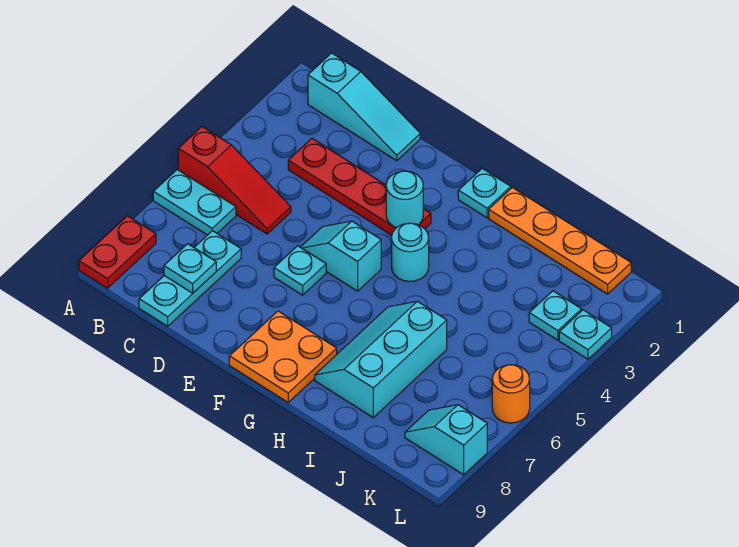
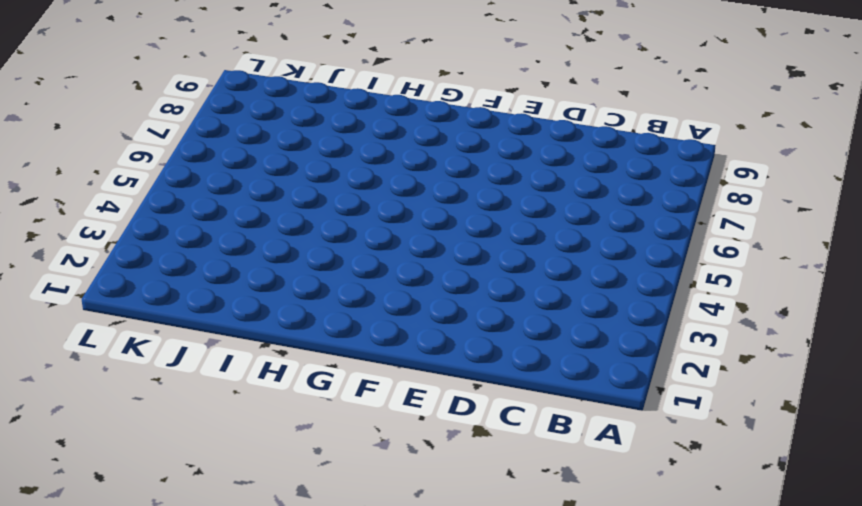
none -> red slope A5:C5 level 1 top A
none -> cyan plate A6:B6 level 1
none -> red plate A8:A9 level 1

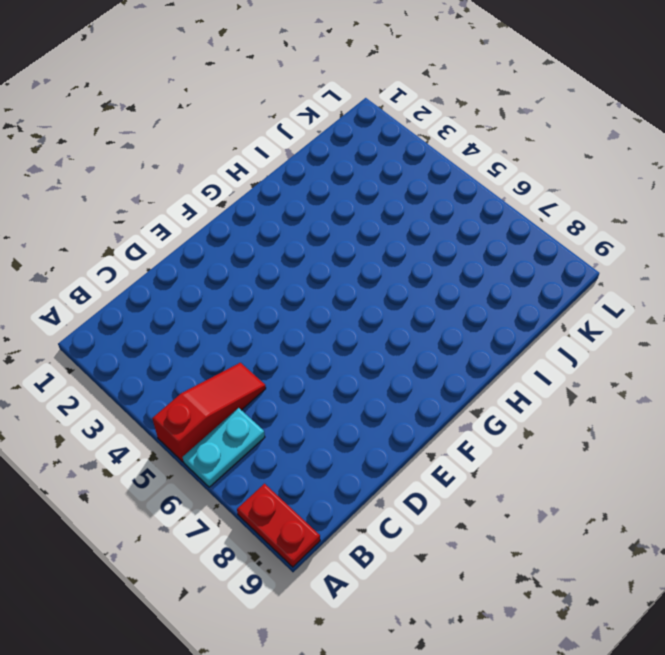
none -> cyan slope B1:D1 level 1 top B
none -> red plate C3:F3 level 1
none -> cyan plate C7:C9 level 1

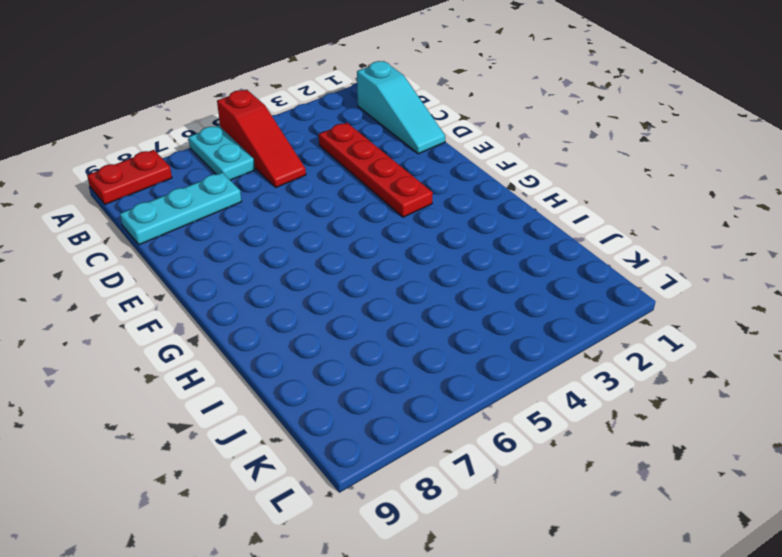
none -> cyan slope E5:F5 level 1 top F
none -> cyan plate E6 level 1
none -> orange plate F8:G9 level 1

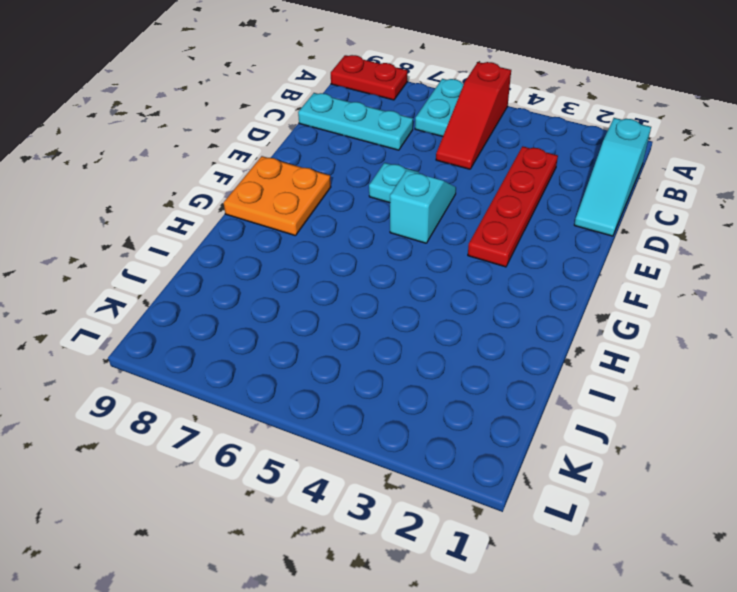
none -> cyan plate G1 level 1
none -> cyan round brick G4 level 1
none -> orange plate H1:K1 level 1

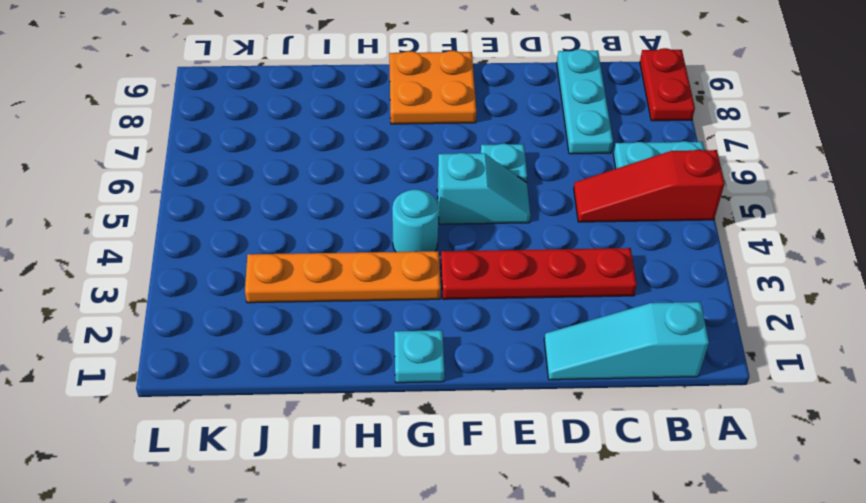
orange plate G3:J3 level 1 -> orange plate H1:K1 level 1
none -> cyan slope H6:I8 level 1 top I
none -> cyan plate K3 level 1
none -> cyan slope K8:L8 level 1 top L

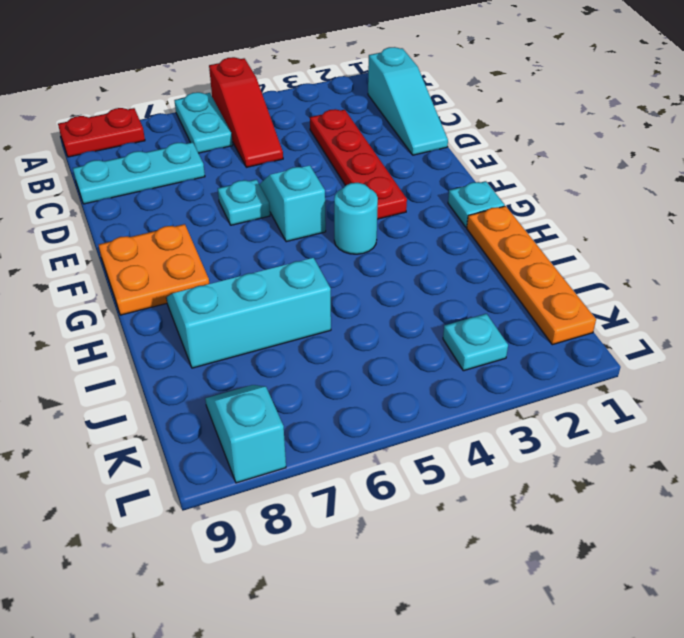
none -> cyan plate L3 level 1
none -> orange round brick L6 level 1
none -> cyan plate C8 level 2

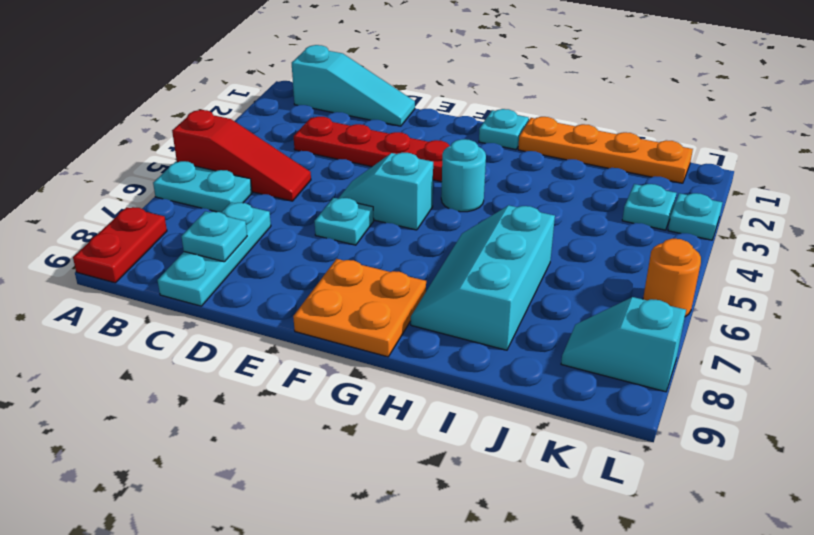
none -> cyan round brick F3 level 2

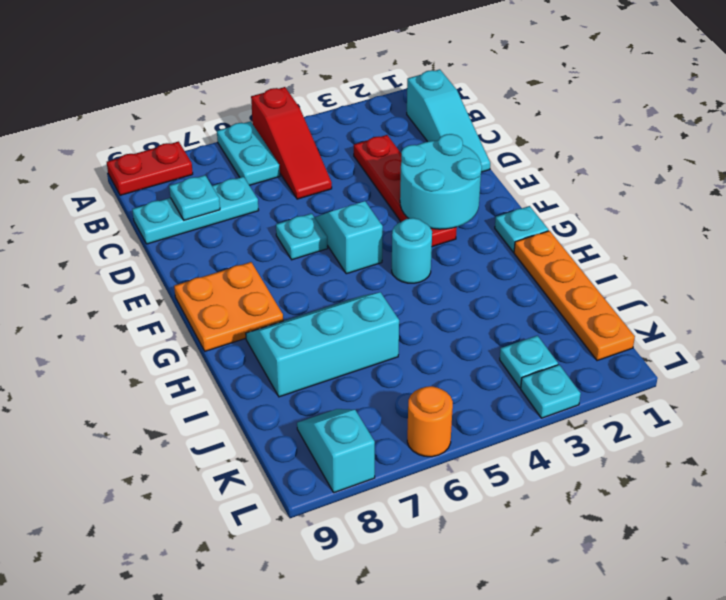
cyan round brick E2:F3 level 2 -> cyan round brick F3 level 2

